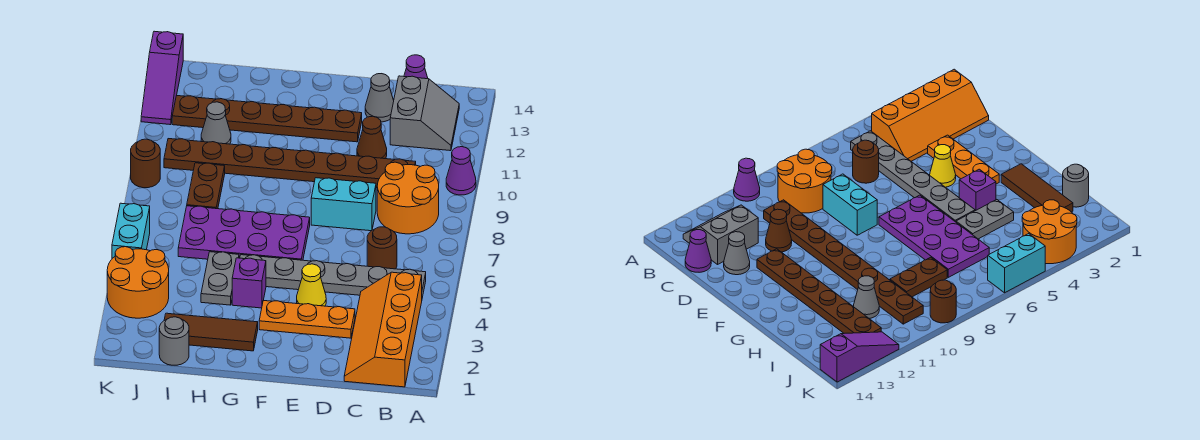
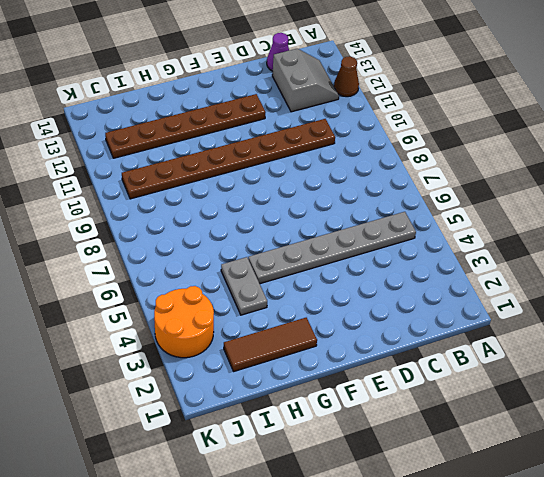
brown cone A12 level 1 -> brown cone D11 level 1
none -> purple cone A10 level 1
none -> orange slope B1:C4 level 1 top B
none -> orange round brick B8:C9 level 1

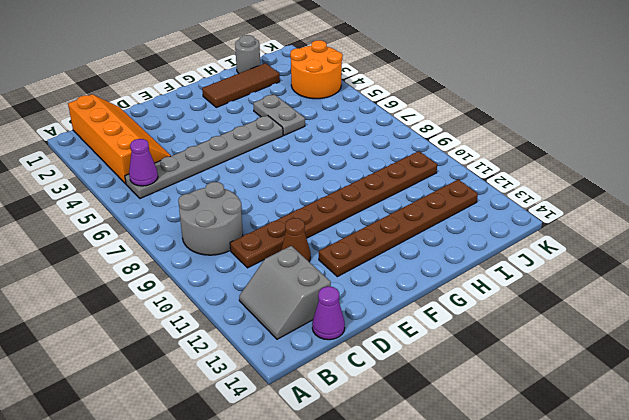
purple cone B5 level 2 -> purple cone A10 level 1
grey round brick B8:C9 level 1 -> orange round brick B8:C9 level 1
none -> brown round brick C6 level 1
none -> orange plate D3:F3 level 1
none -> cyan brick D8:E8 level 1

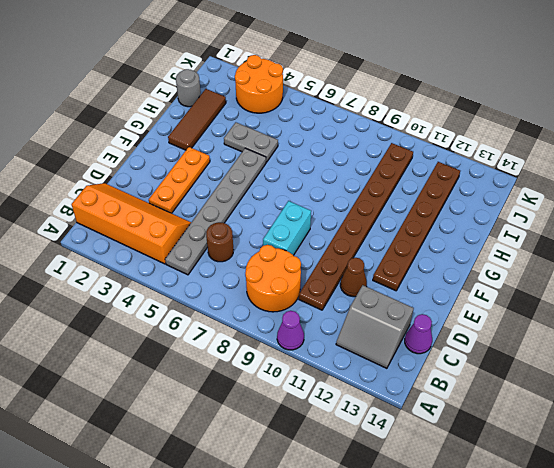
none -> grey cone D13 level 1
none -> yellow cone E4 level 1
none -> purple plate F6:I7 level 1

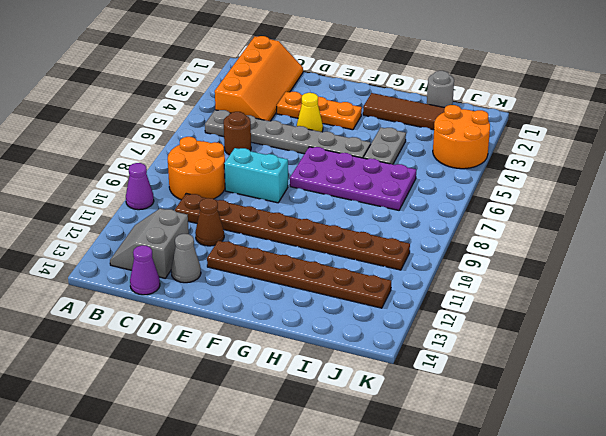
none -> purple brick G4 level 1
none -> brown plate I8:I9 level 1
none -> grey cone I11 level 1

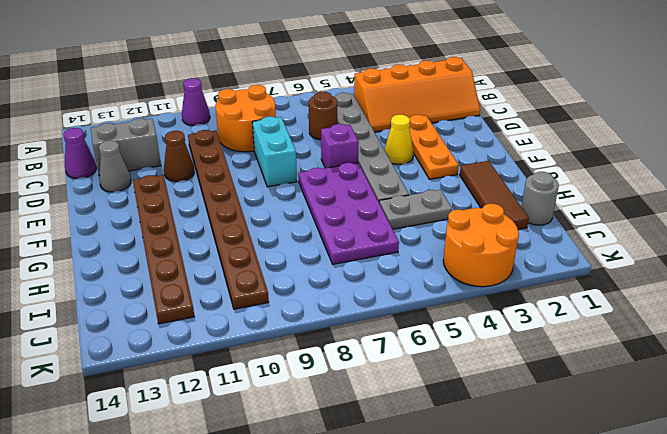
purple brick E6 level 1 -> purple brick G4 level 1
none -> brown plate I8:I9 level 1
none -> grey cone I11 level 1
none -> cyan brick K5:K6 level 1

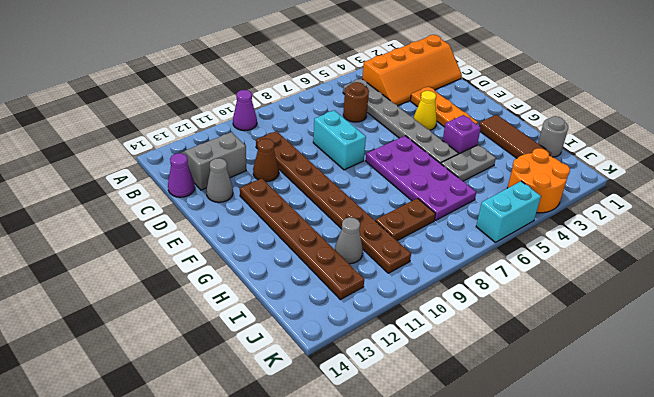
none -> orange round brick B8:C9 level 1
none -> brown round brick K9 level 1
none -> purple slope K12:K14 level 1 top 14

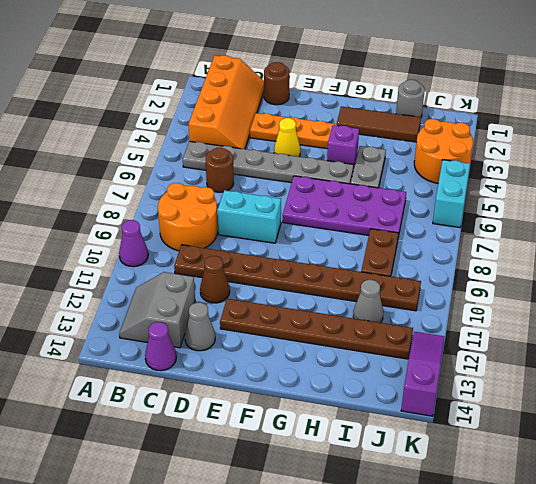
brown round brick D1 level 1 -> brown round brick K9 level 1

